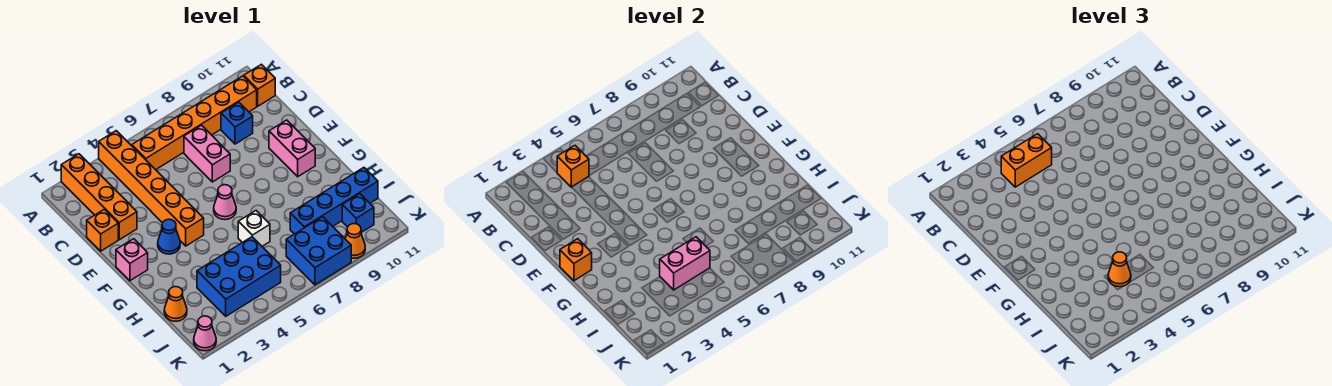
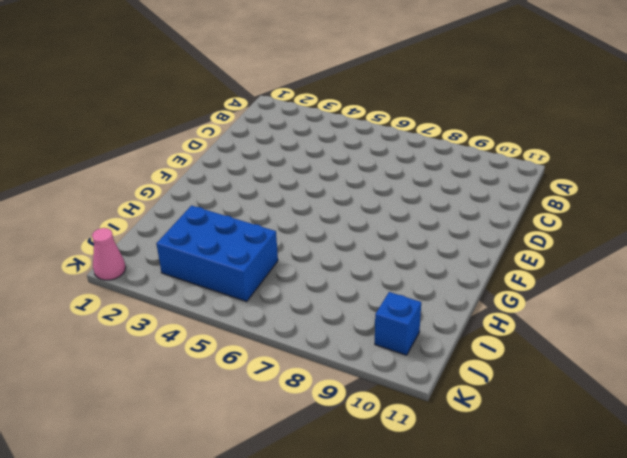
none -> orange brick A2:D2 level 1
none -> orange brick A4:F4 level 1
none -> orange brick B5:B10 level 1

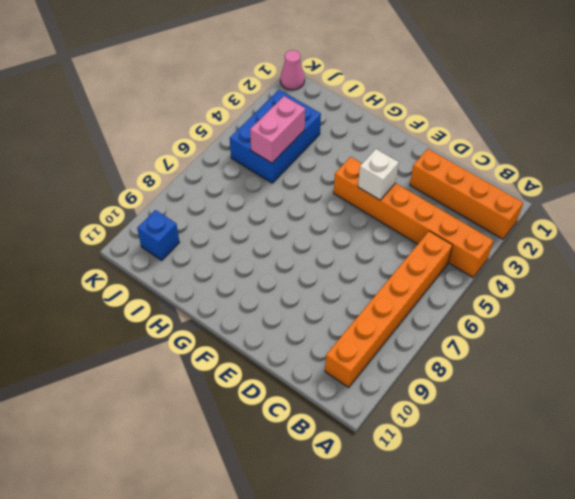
white brick E4 level 2 -> white brick H6 level 1
none -> orange brick B11 level 1
none -> pink brick C7:D7 level 1
none -> blue brick C9 level 1

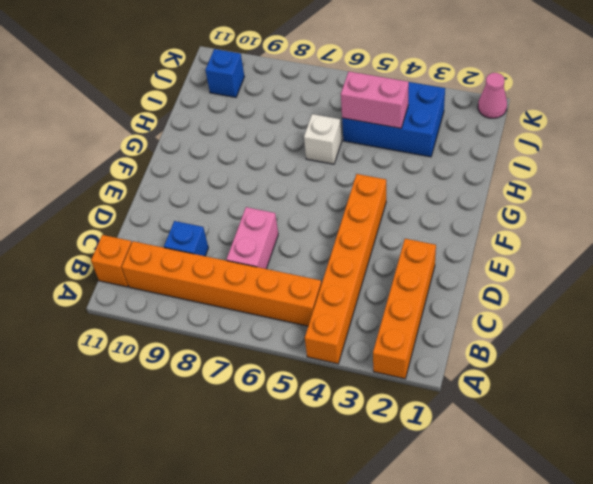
none -> orange brick D1 level 1
none -> pink brick E10:F10 level 1
none -> pink brick F1 level 1

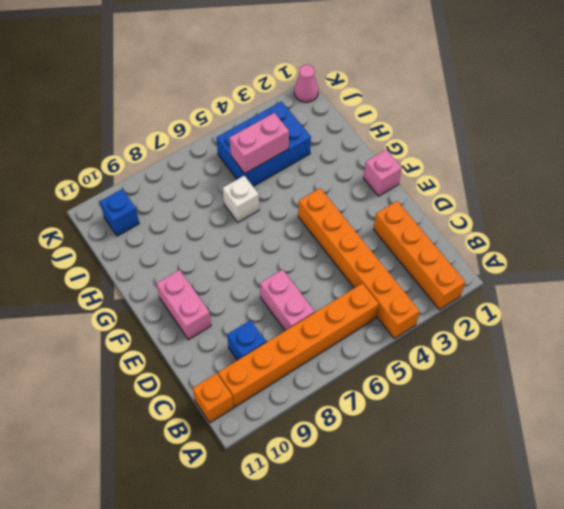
none -> orange brick D1 level 1
none -> blue cone F3 level 1
none -> pink cone F6 level 1

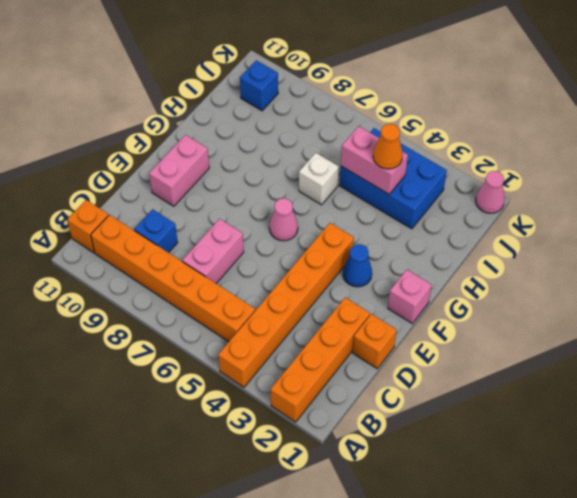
none -> orange cone I1 level 1
none -> blue brick I8:I11 level 1
none -> blue brick J7:K8 level 1

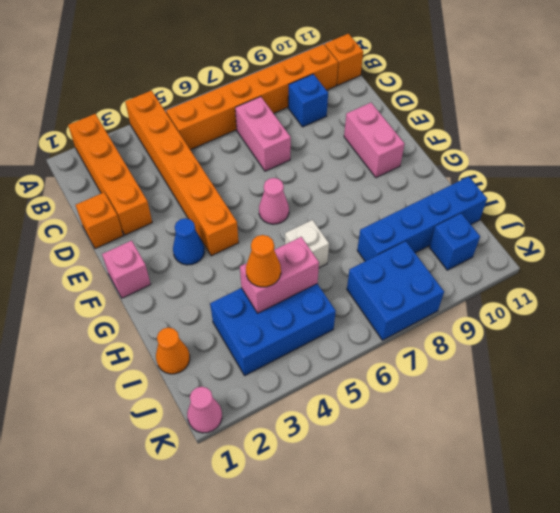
none -> orange cone K9 level 1
none -> orange brick B4 level 2
none -> orange brick F1 level 2

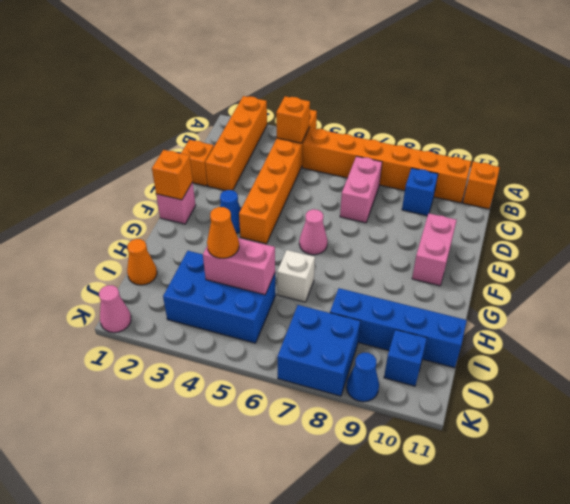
blue cone K9 level 1 -> orange cone K9 level 1
none -> orange brick B4:B5 level 3

